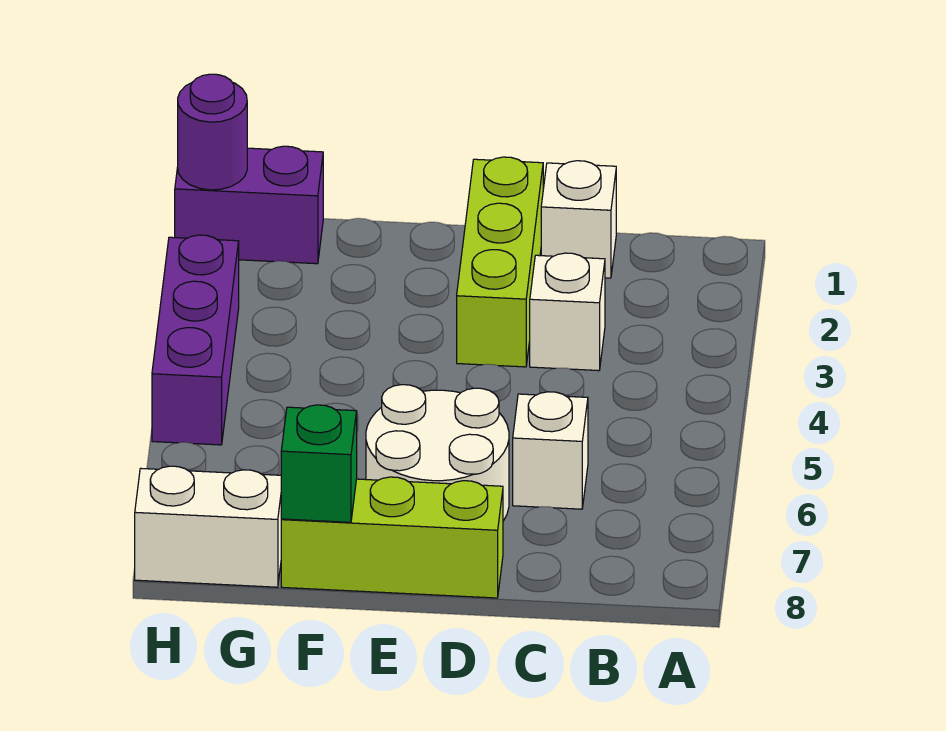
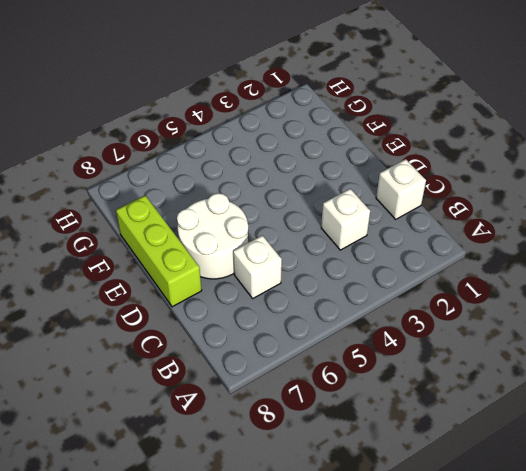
none -> lime brick D1:D3 level 1
none -> purple brick G1:H1 level 1

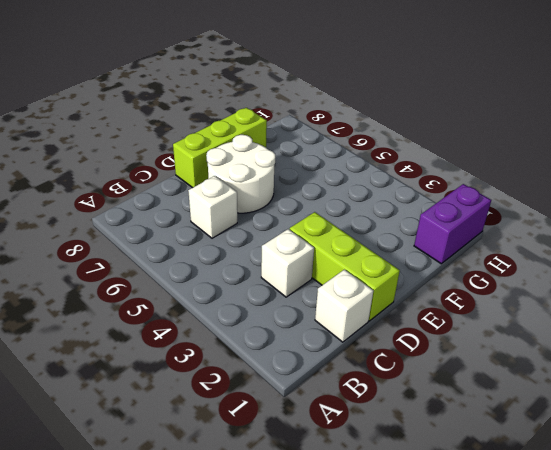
none -> white brick G8:H8 level 1
none -> purple brick H3:H5 level 1

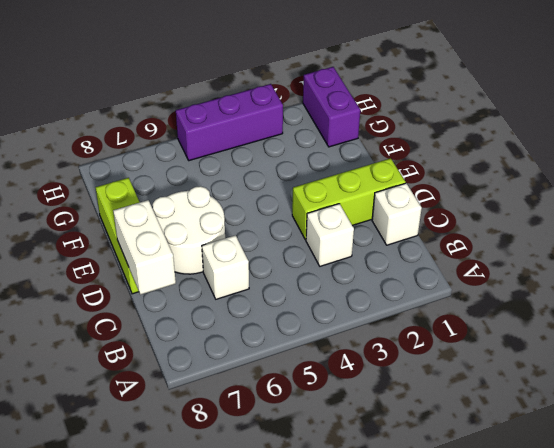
white brick C8:D8 level 2 -> white brick G8:H8 level 1
none -> green brick F8 level 2
none -> purple round brick H1 level 2

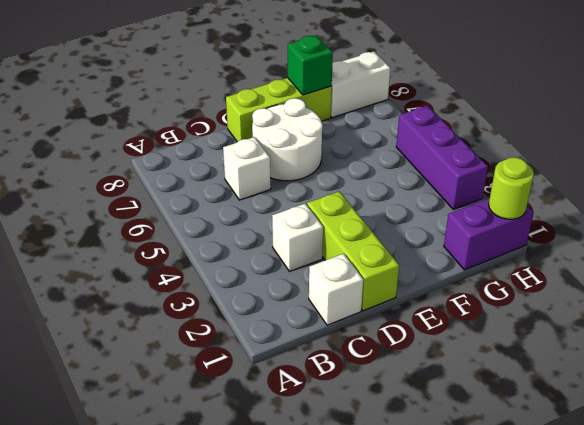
lime round brick H1 level 2 -> purple round brick H1 level 2

